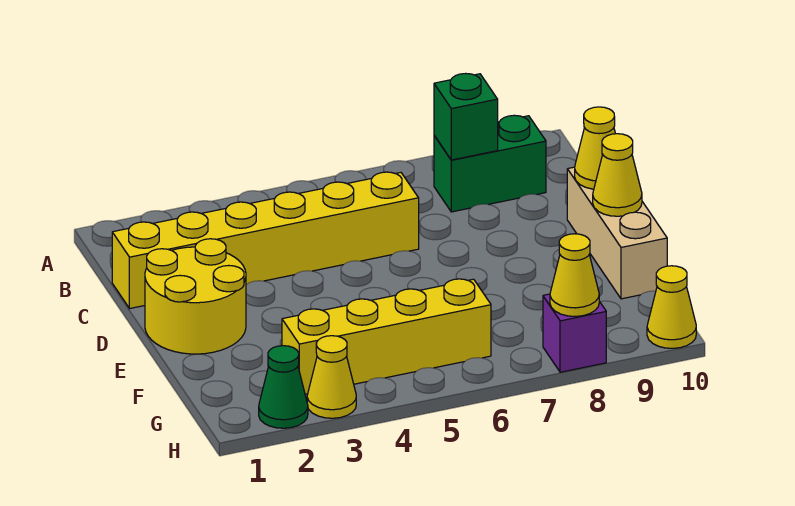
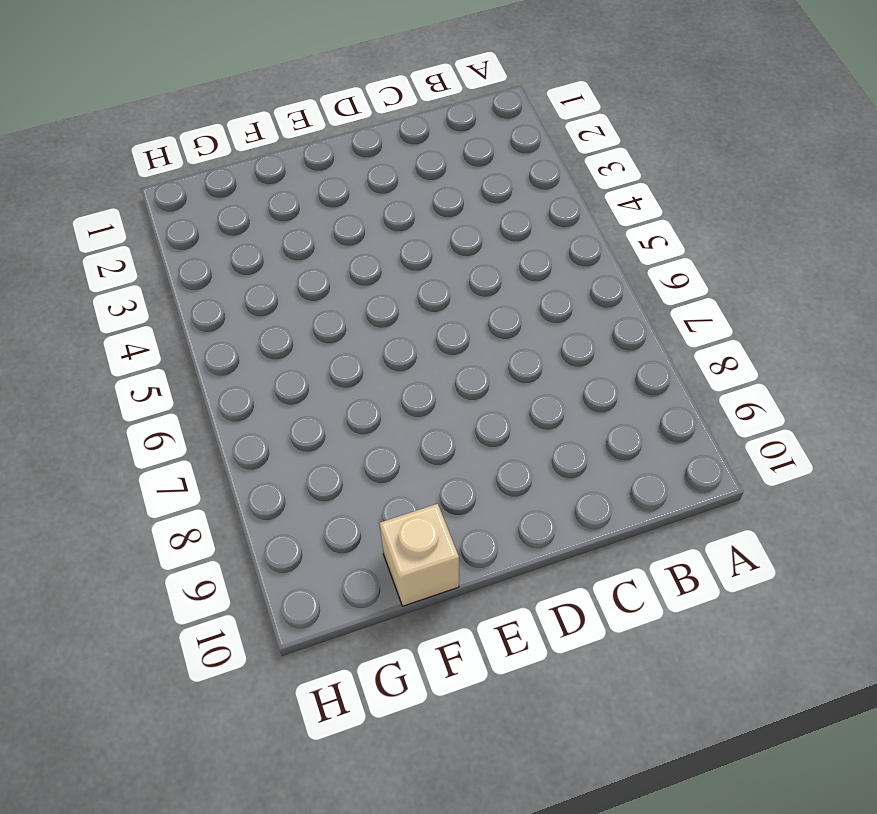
tan brick F10 level 1 -> tan brick D10:F10 level 1
none -> green brick B8:B9 level 1
none -> yellow brick C1:C6 level 1
none -> yellow round brick D1:E2 level 1

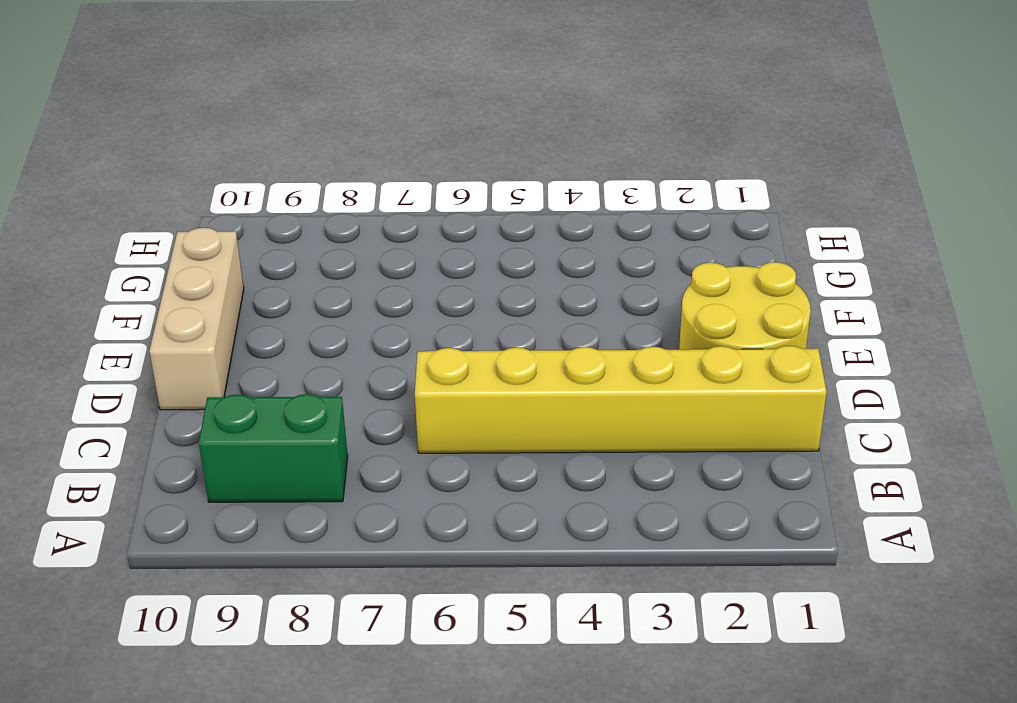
none -> yellow brick G3:G6 level 1
none -> green cone H2 level 1
none -> yellow cone H3 level 1

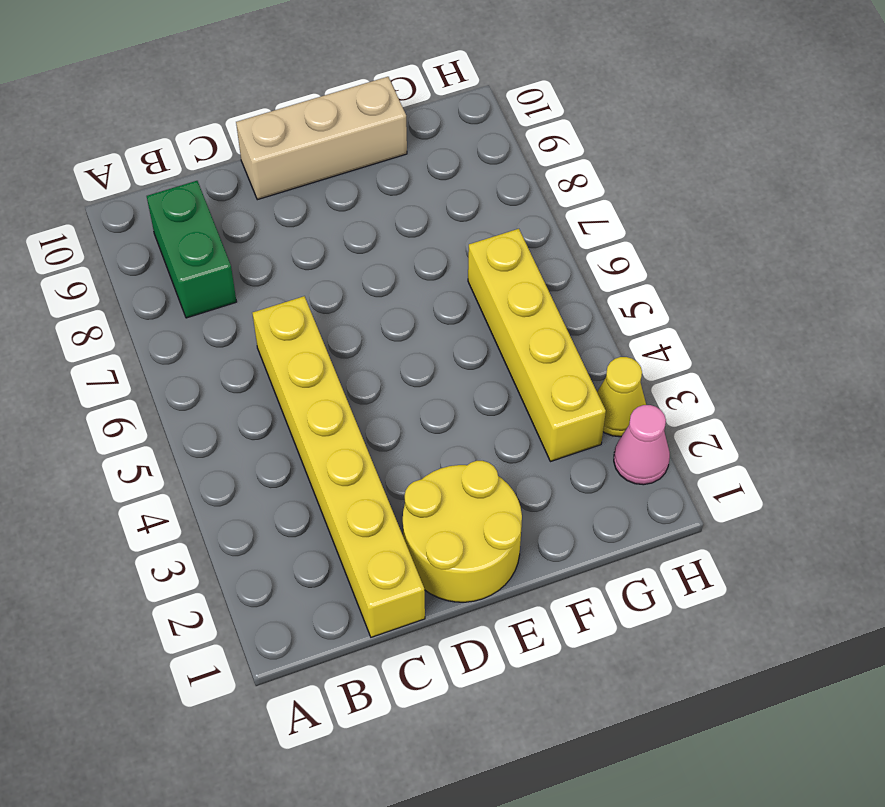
pink cone H2 level 1 -> green cone H2 level 1
none -> purple brick H8 level 1
none -> yellow cone H10 level 1
none -> green brick B8 level 2

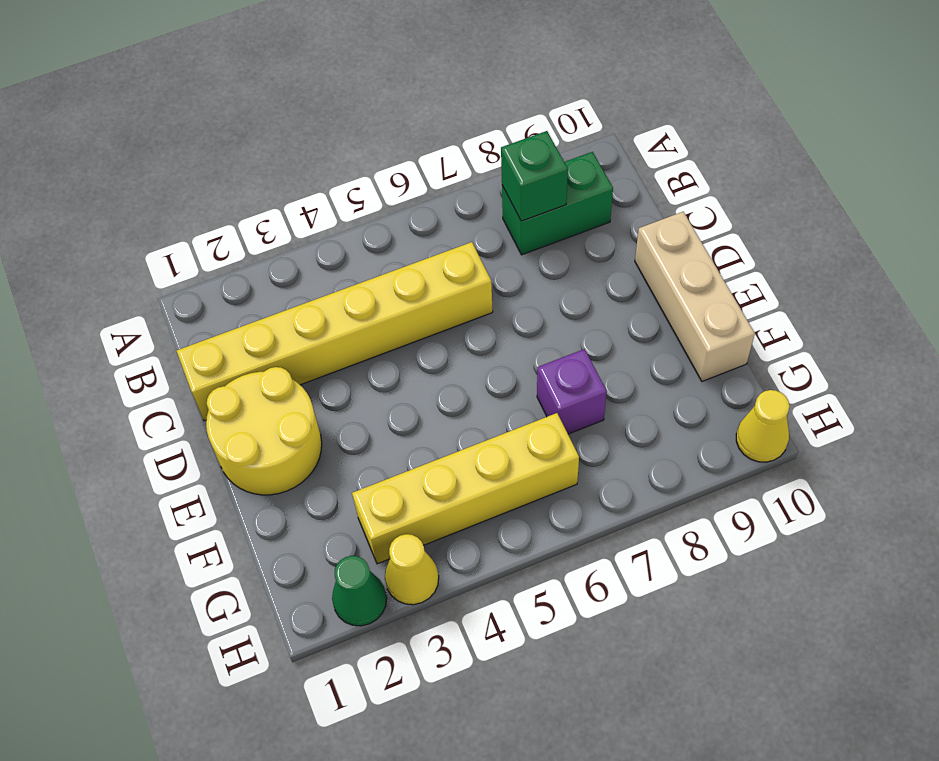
purple brick F7 level 1 -> purple brick H8 level 1
none -> yellow cone D10 level 2
none -> yellow cone E10 level 2
none -> yellow cone H8 level 2

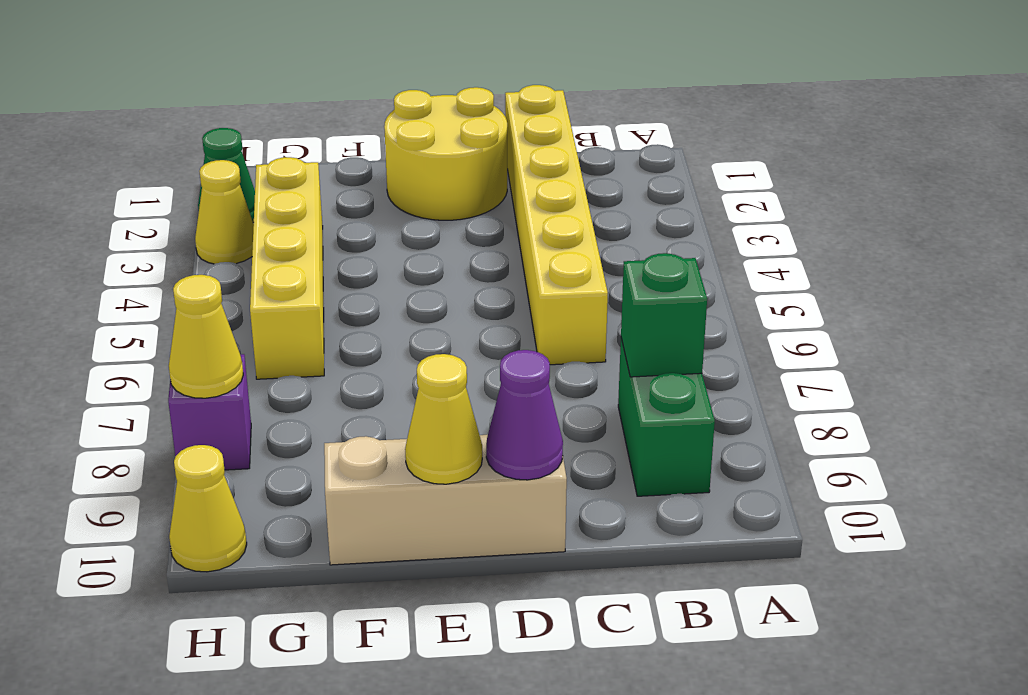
purple cone D10 level 2 -> yellow cone D10 level 2

